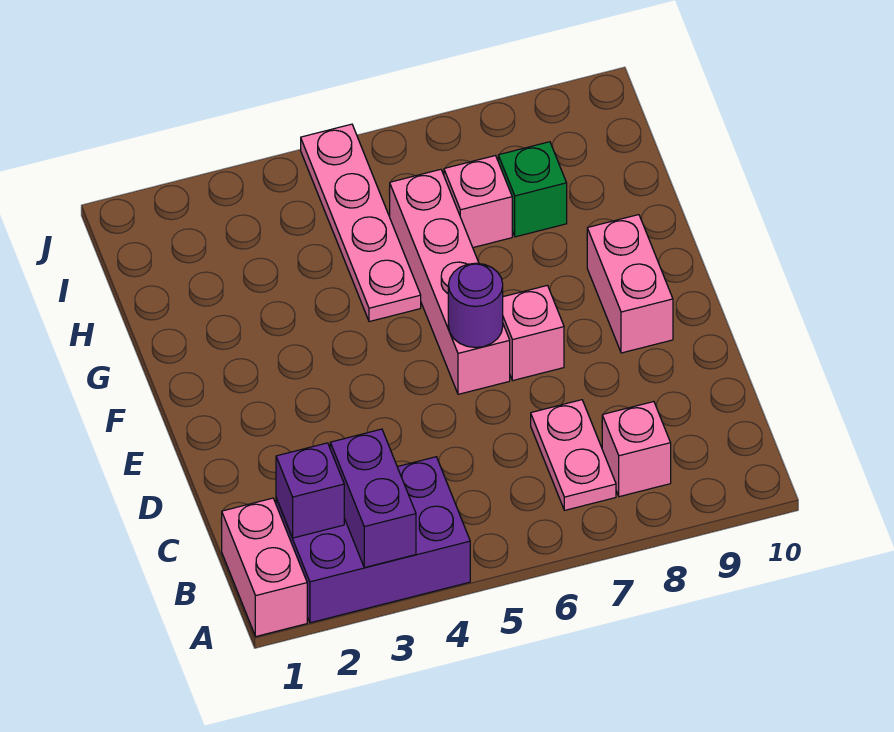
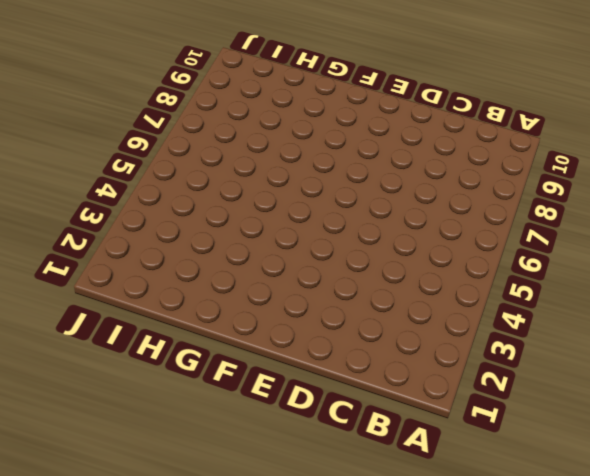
none -> pink brick A1:B1 level 1
none -> purple brick A2:B4 level 1
none -> pink plate B7:C7 level 1

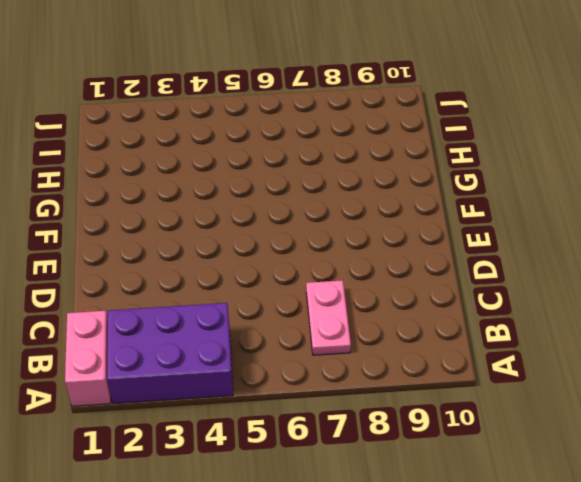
none -> pink brick B8 level 1
none -> pink brick E6:H6 level 1
none -> pink brick E7 level 1

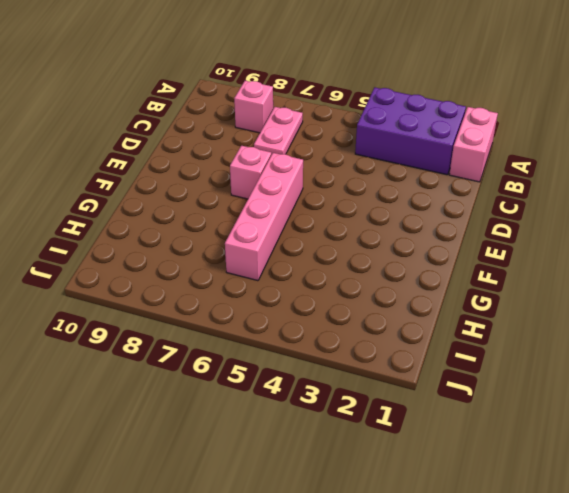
none -> pink brick E9:F9 level 1
none -> pink plate G5:J5 level 1
none -> pink brick H7 level 1

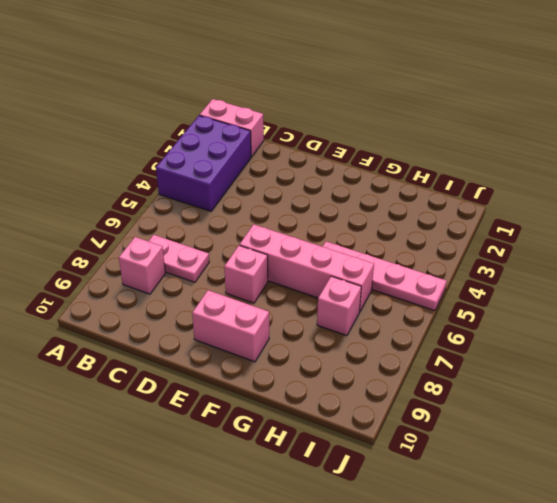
none -> green brick H8 level 1
none -> purple brick A3:B3 level 2
none -> purple brick B2 level 2

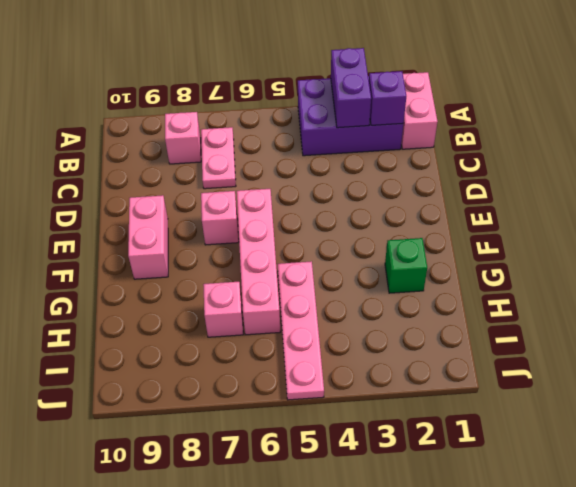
green brick G2 level 1 -> green brick H8 level 1
none -> purple round brick E6 level 2

